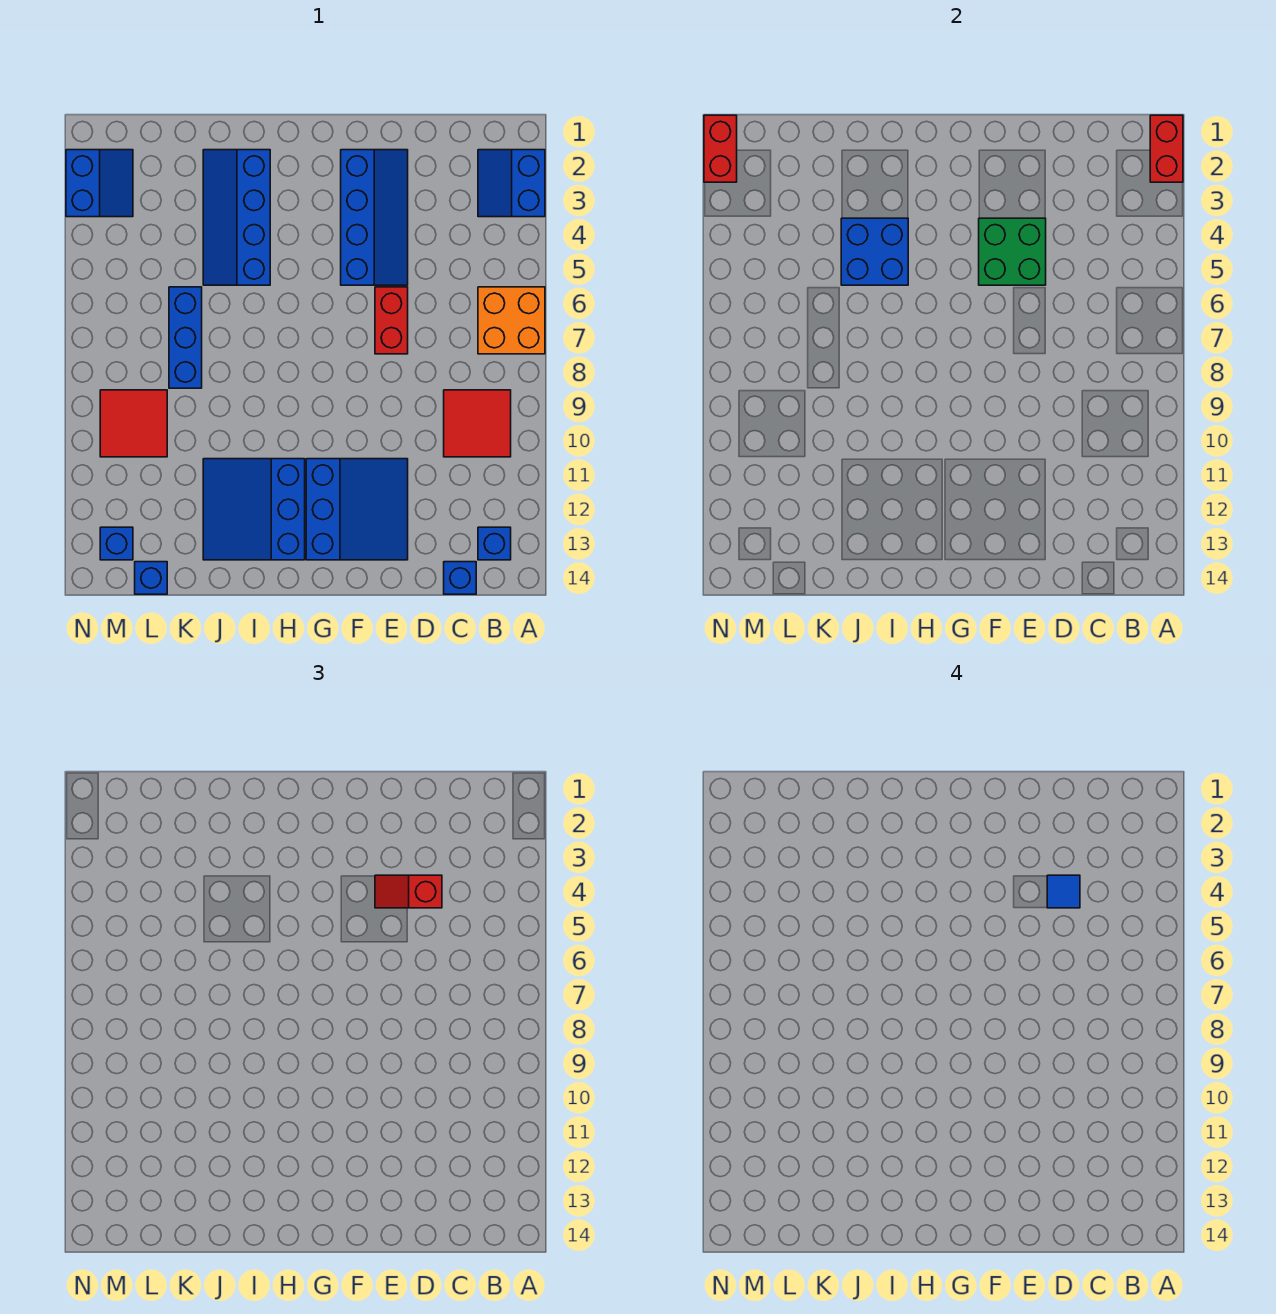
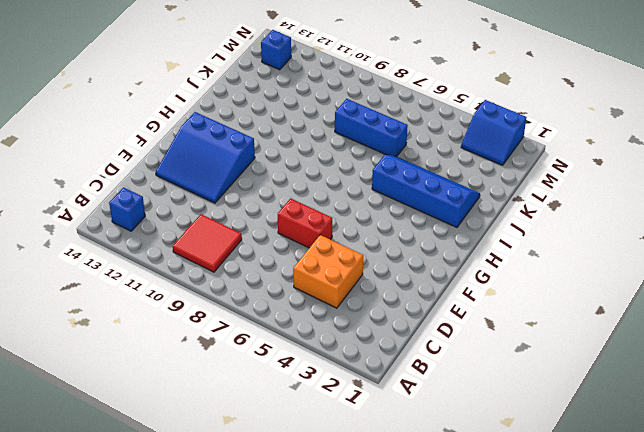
orange brick C4:D5 level 1 -> orange brick A6:B7 level 1
none -> blue slope A2:B3 level 1 top A
none -> blue brick C14 level 1
none -> blue slope E2:F5 level 1 top F

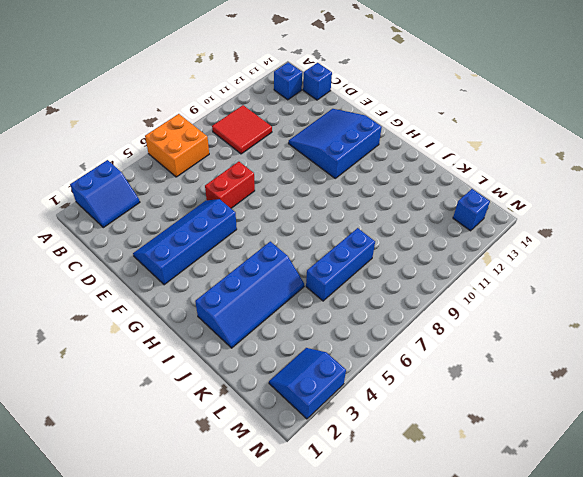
none -> blue slope H11:J13 level 1 top H
none -> red tile L9:M10 level 1
none -> blue brick L14 level 1

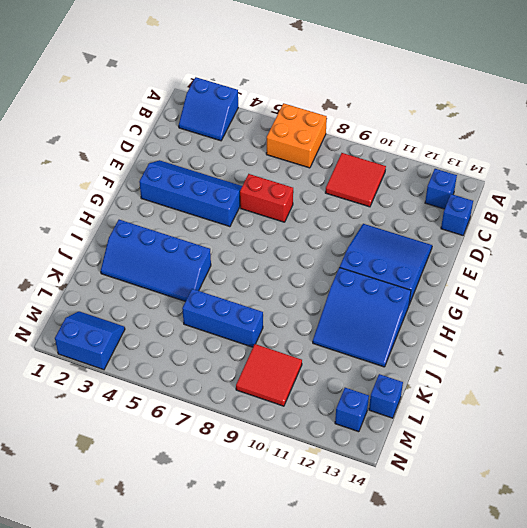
none -> red brick A1:A2 level 2
none -> green brick E4:F5 level 2
none -> blue brick I4:J5 level 2

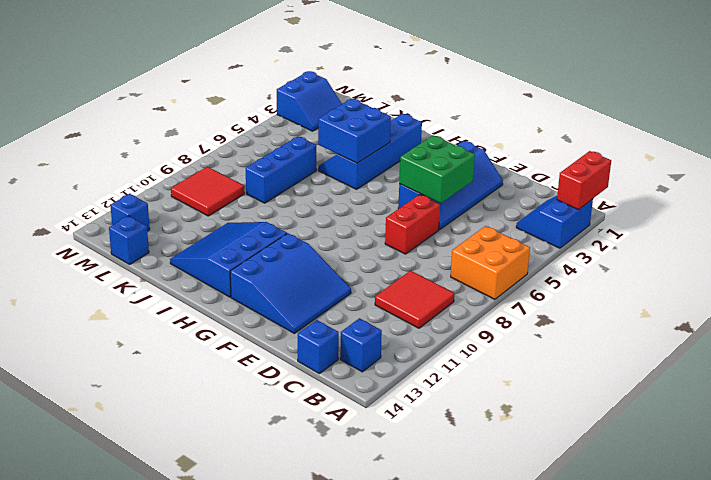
none -> red brick N1:N2 level 2
none -> red slope D4:E4 level 3 top D
none -> blue tile D4 level 4

